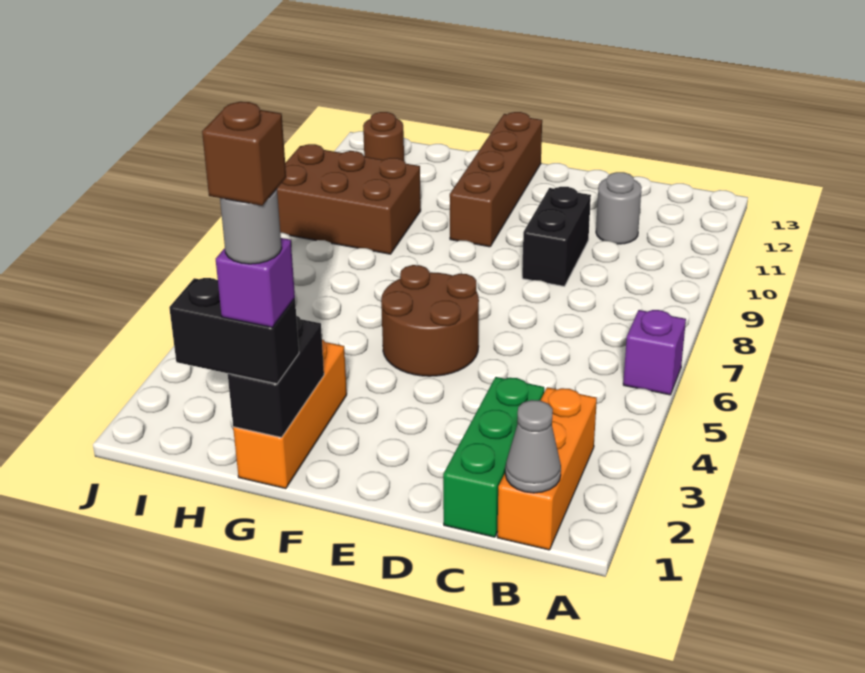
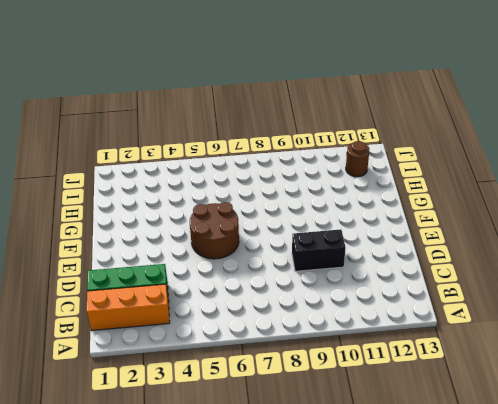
none -> purple brick A6 level 1
none -> grey round brick C11 level 1
none -> brown brick F10:F13 level 1

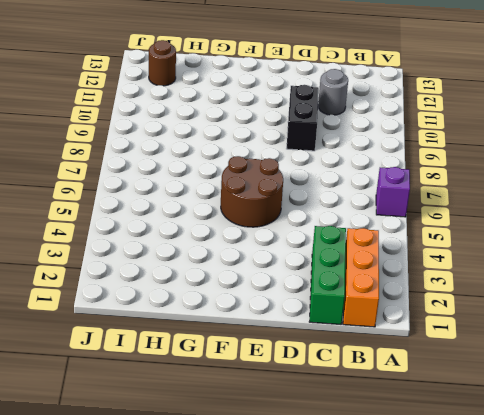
none -> brown brick F10:F13 level 1
none -> orange brick G1:G3 level 1
none -> brown brick H9:J10 level 1

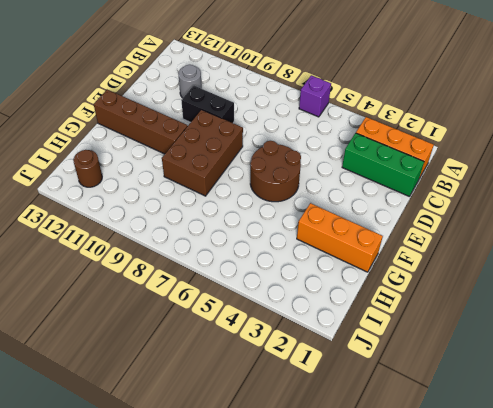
brown brick E8:G9 level 1 -> brown brick H9:J10 level 1
none -> grey cone B1 level 2
none -> black brick G1:G2 level 2
none -> black brick G1:H1 level 3

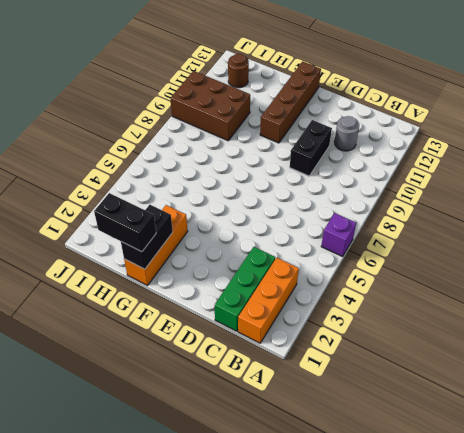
none -> brown round brick E5:F6 level 1
none -> grey cone B1 level 2
none -> purple brick G1 level 4

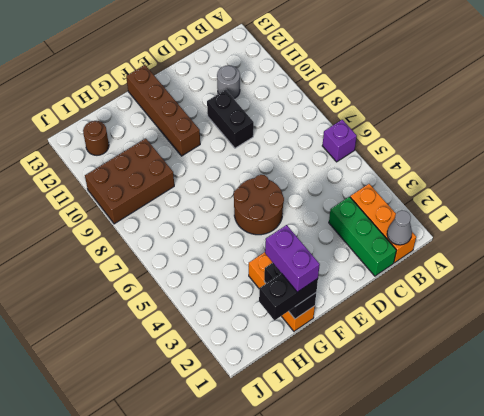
purple brick G1:G2 level 4 -> purple brick G1 level 4
none -> grey round brick G1 level 5
none -> brown brick G1 level 6

